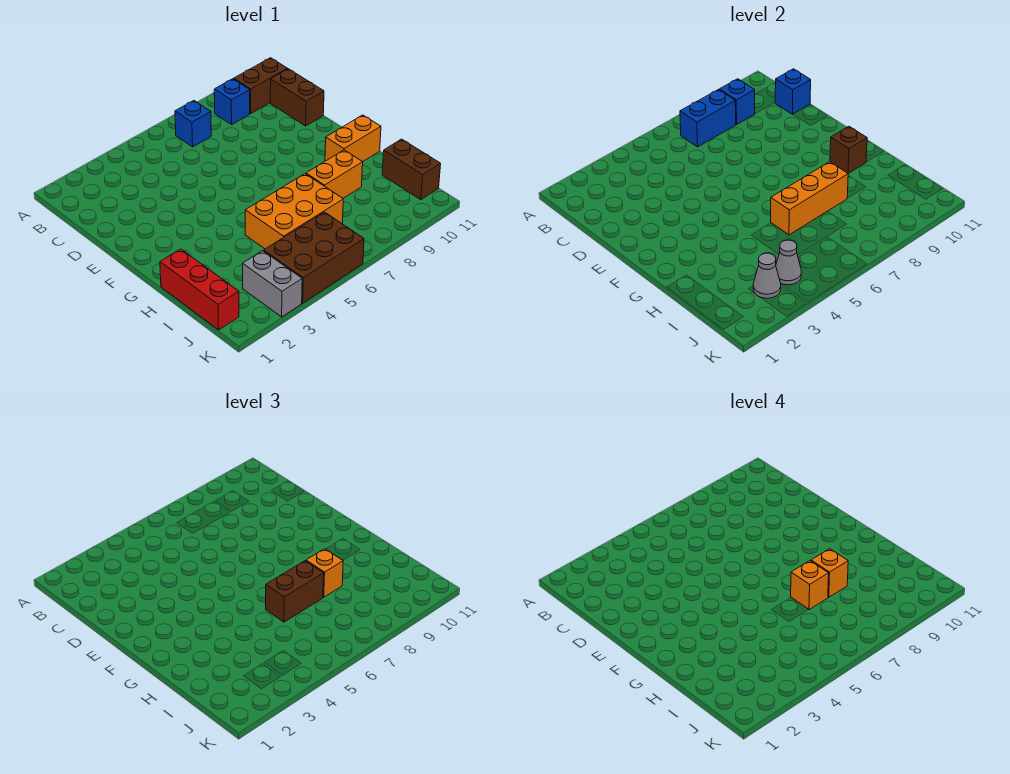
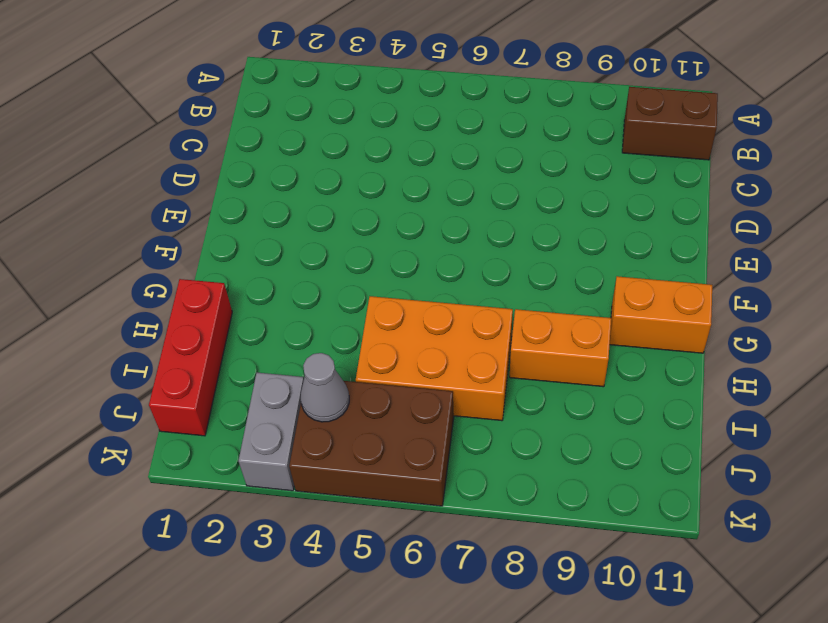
none -> blue brick B7 level 1
none -> blue brick B9 level 1
none -> brown brick C11:D11 level 1

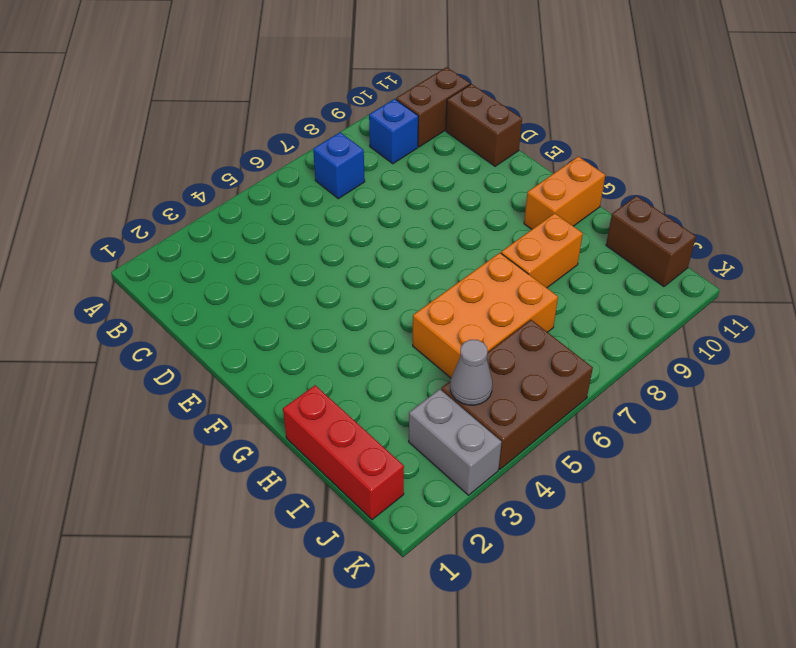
none -> blue brick B7:B8 level 2
none -> blue brick B9 level 2
none -> blue brick C11 level 2

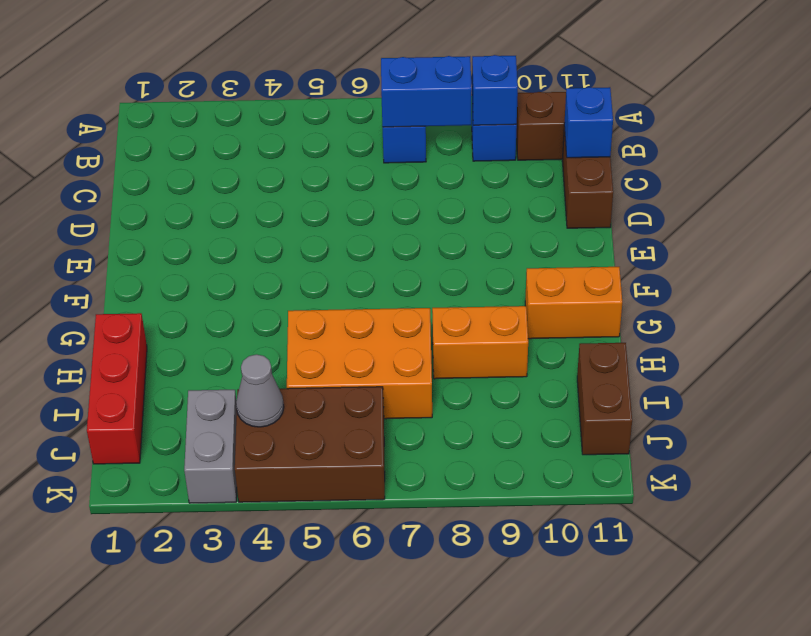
none -> brown brick G10 level 2
none -> orange brick H6:H8 level 2
none -> grey cone J3 level 2

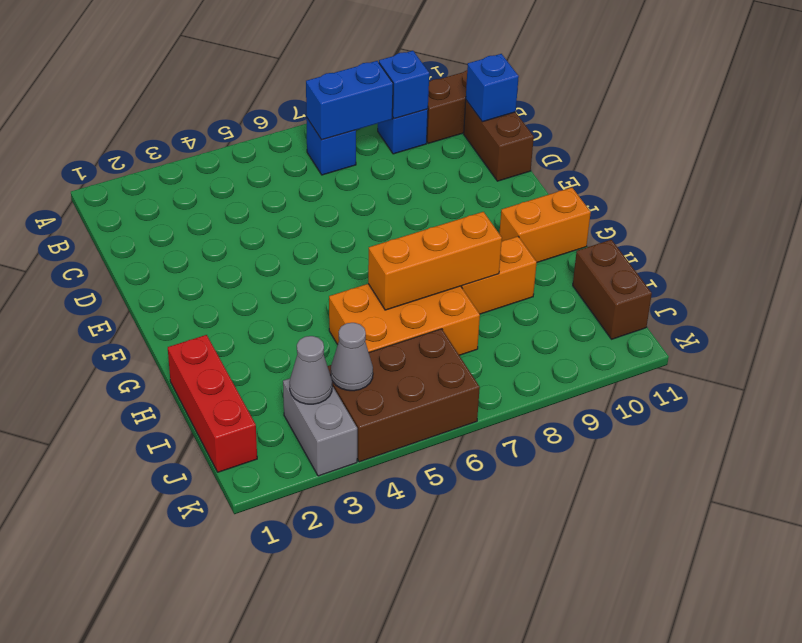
none -> brown brick G10 level 2
none -> brown brick H6:H7 level 3
none -> orange brick H8 level 3

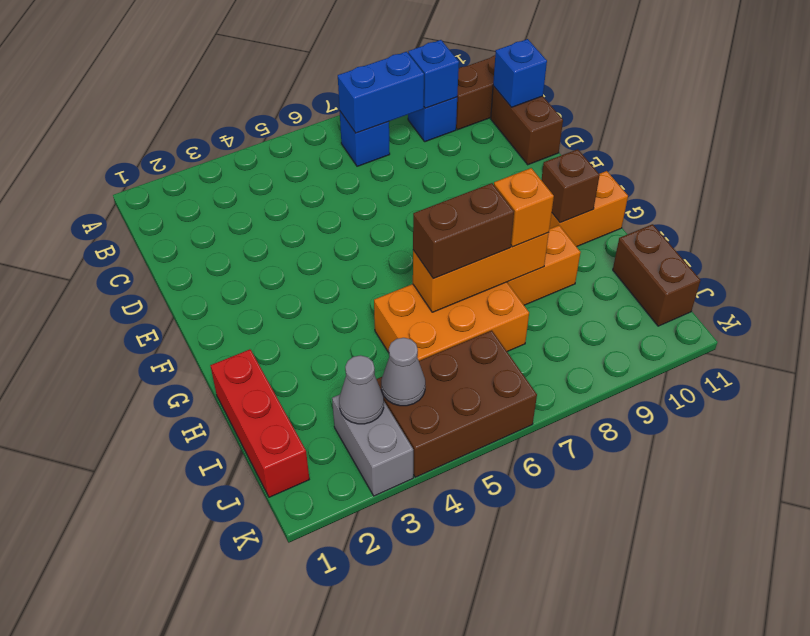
none -> orange brick H7 level 4
none -> orange brick H8 level 4

